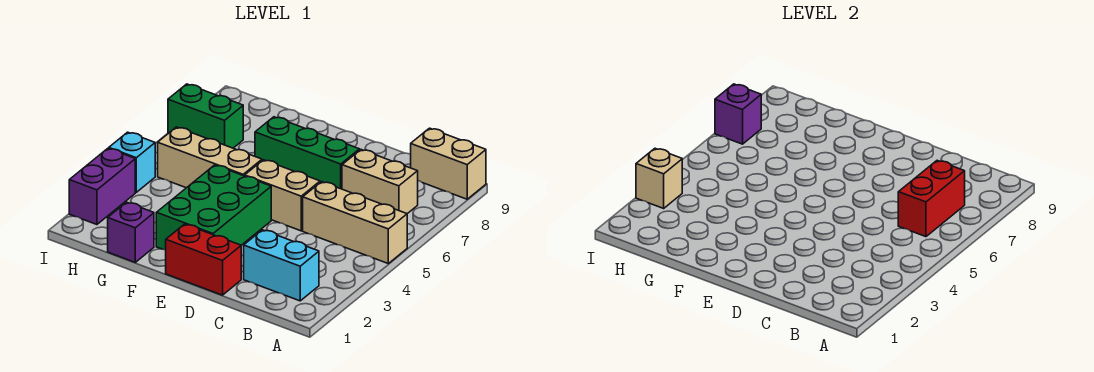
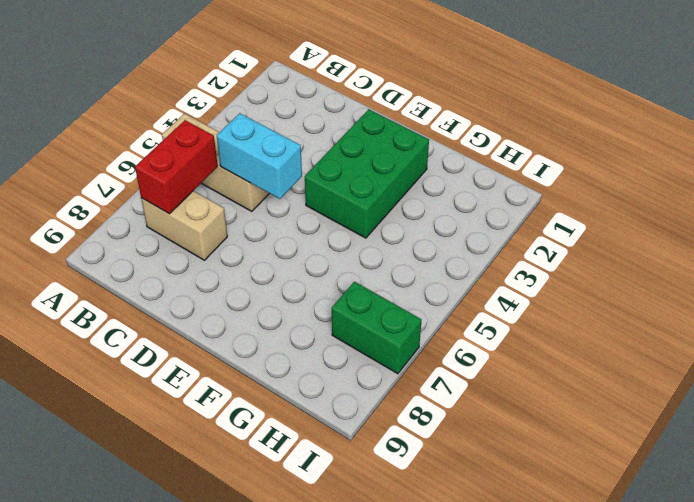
cyan brick C5:D5 level 2 -> cyan brick B2:C2 level 1
none -> tan brick A9:B9 level 1
none -> red brick D1:E1 level 1
none -> tan brick D5:E5 level 1

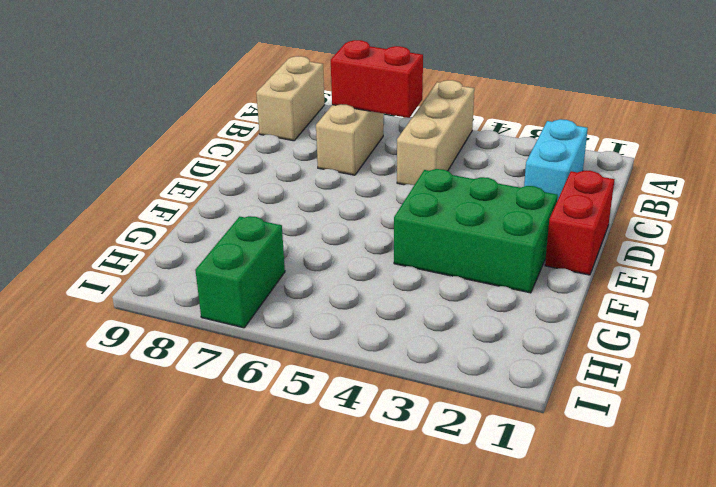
none -> tan brick D5:E5 level 1
none -> green brick D7:F7 level 1
none -> tan brick F5:H5 level 1

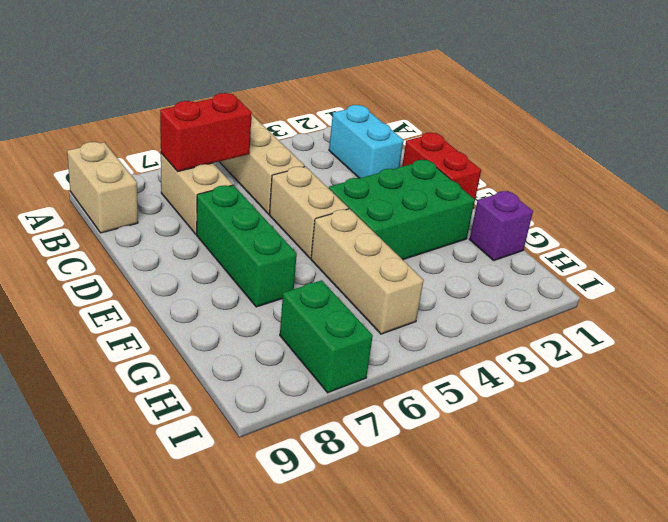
none -> purple brick I2:I3 level 1
none -> cyan brick I4 level 1
none -> tan brick I3 level 2

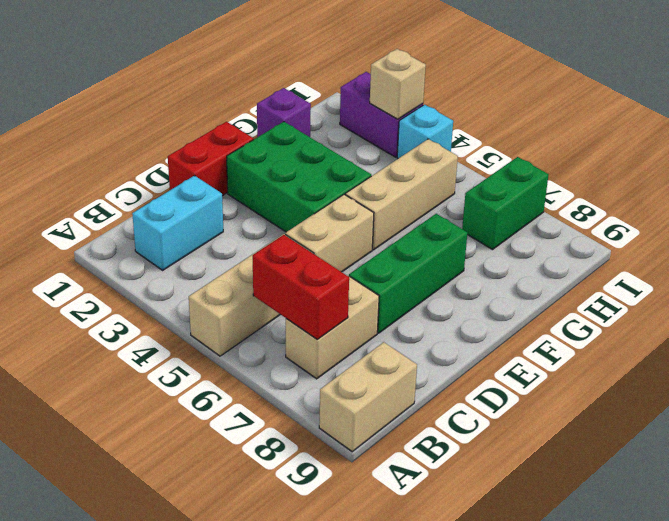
none -> purple brick I7 level 2

